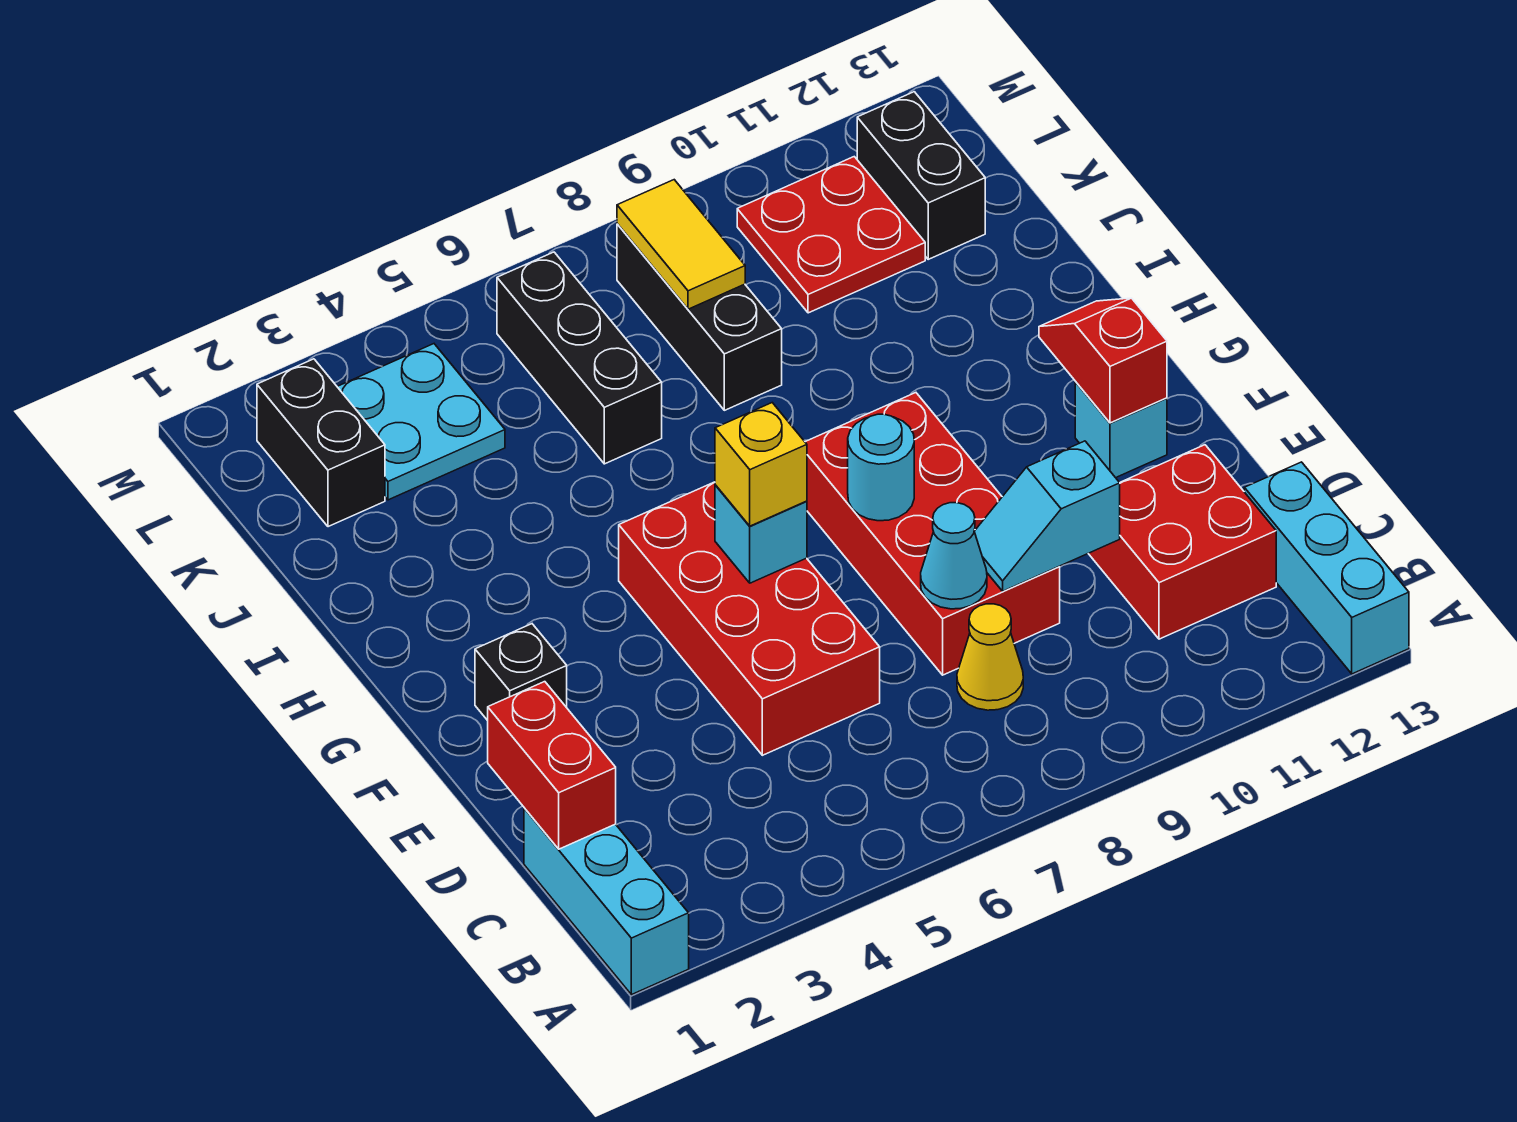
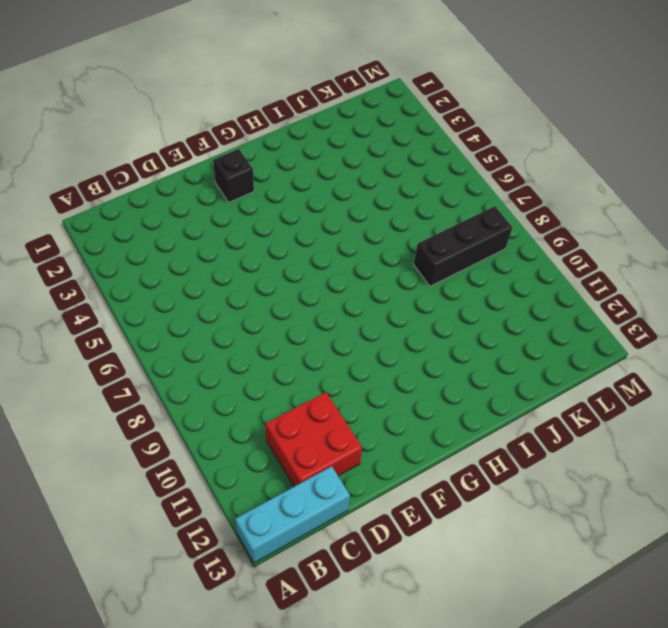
none -> cyan brick A1:C1 level 1
none -> yellow cone C8 level 1
none -> red brick D5:G6 level 1

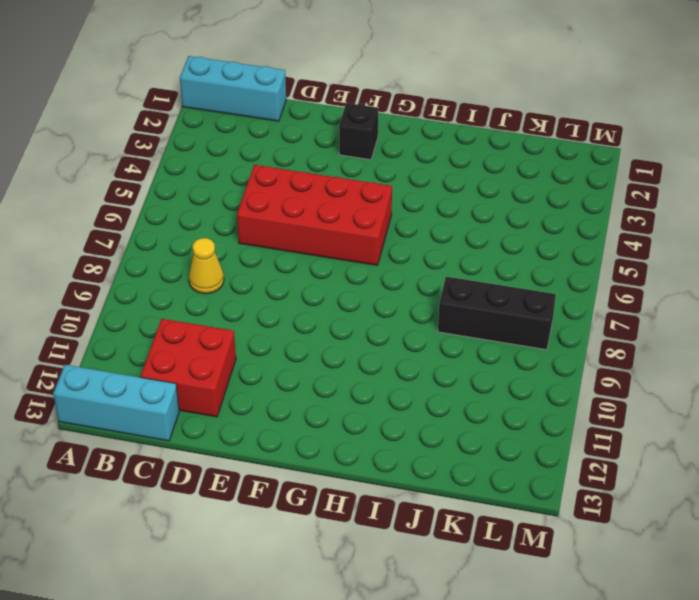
none -> red brick D8:G9 level 1
none -> cyan brick F12 level 1
none -> black brick J6:L6 level 1

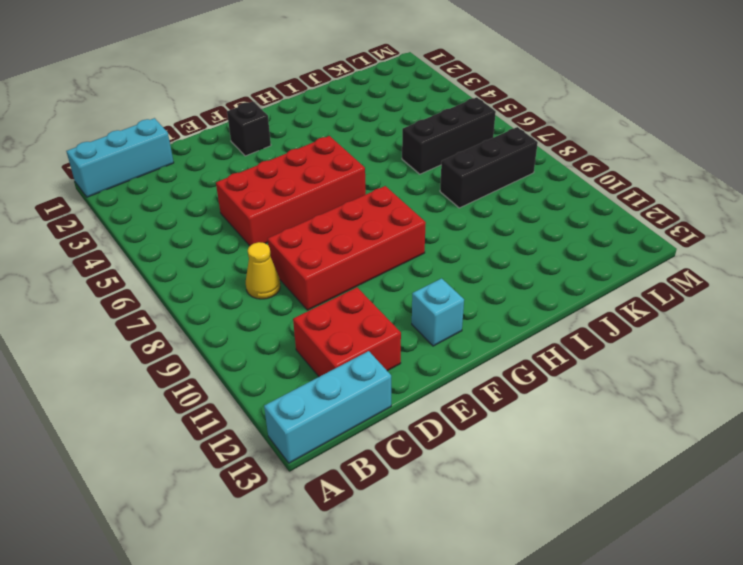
none -> black brick K2:L2 level 1
none -> cyan plate K3:L4 level 1
none -> red plate K10:L11 level 1

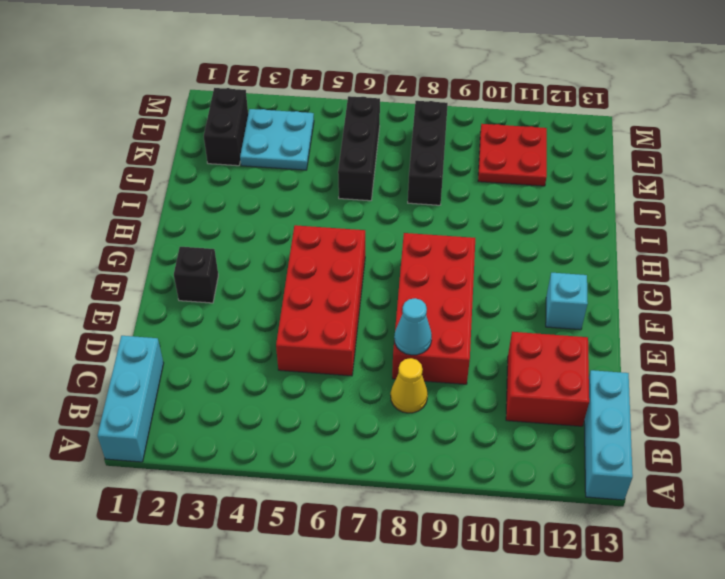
none -> black brick K12:L12 level 1
none -> red brick C1:D1 level 2
none -> cyan slope D9:D10 level 2 top 10

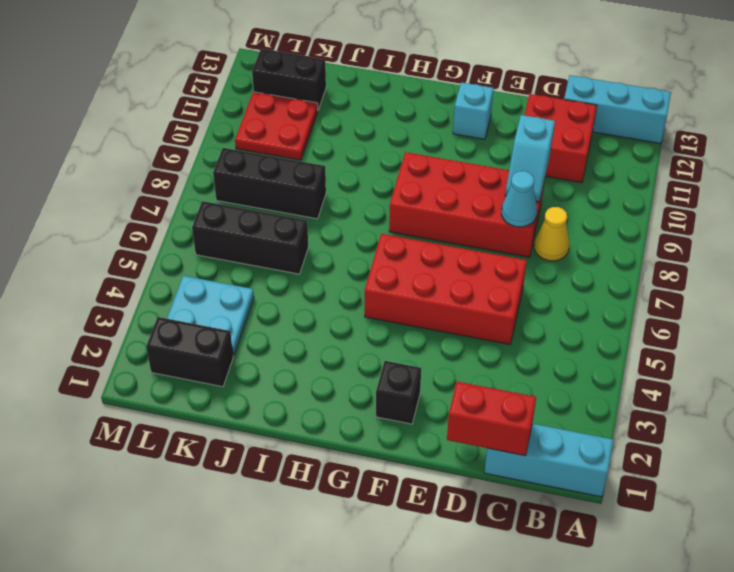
none -> cyan brick F6 level 2
none -> cyan round brick F8 level 2
none -> red slope F12:G12 level 2 top F

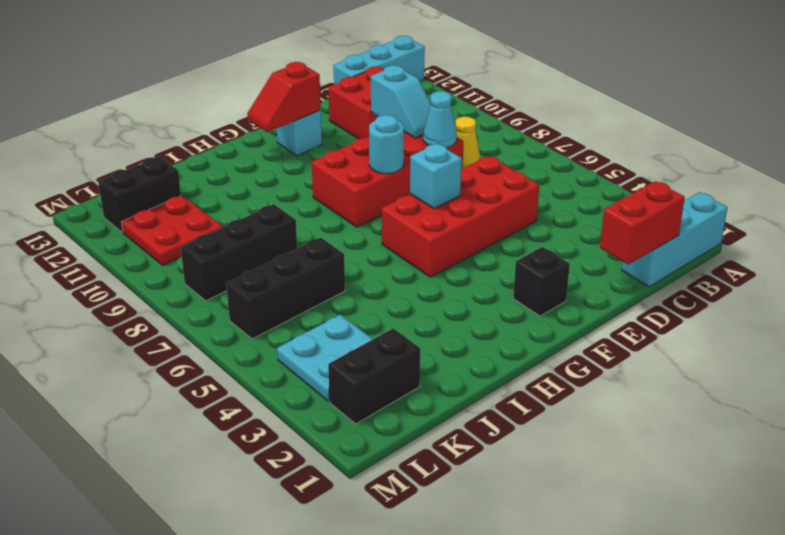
none -> yellow tile K8:L8 level 2
none -> yellow brick F6 level 3

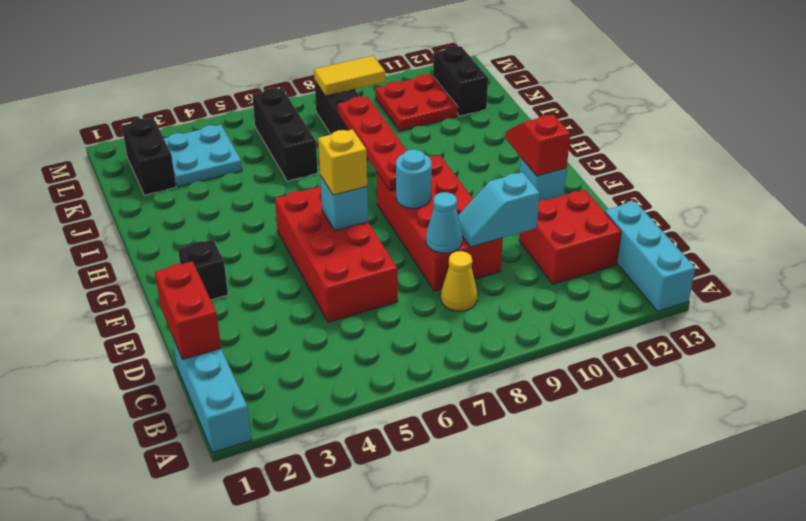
red plate G8:J8 level 2 -> none
yellow tile L8:L9 level 2 -> yellow tile K8:L8 level 2

